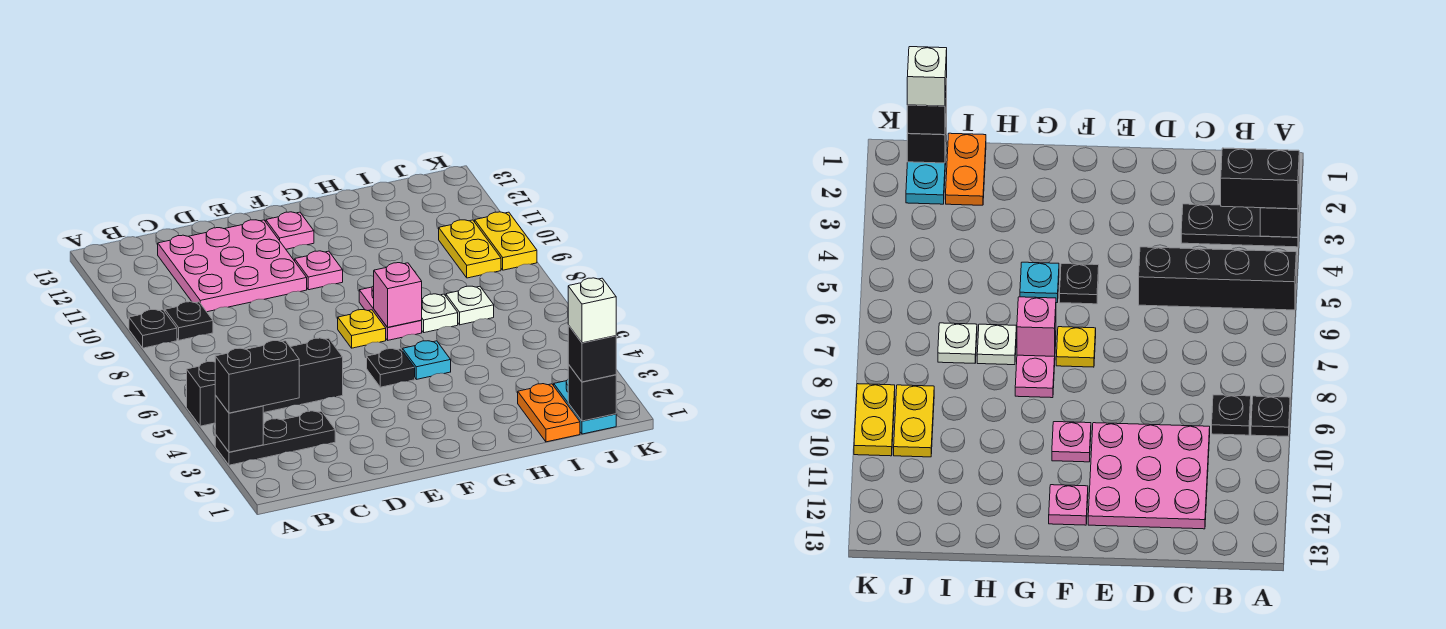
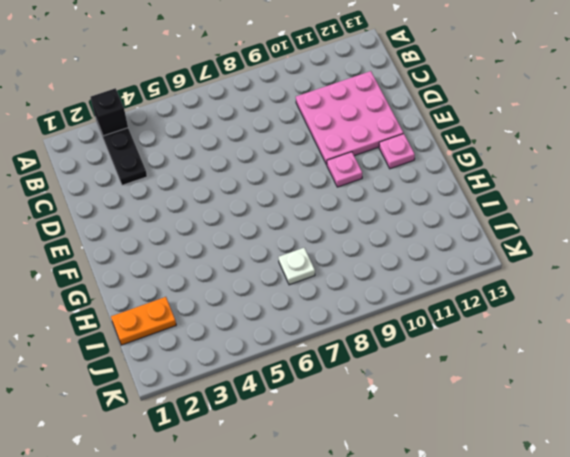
none -> black brick A5:D5 level 1
none -> black plate A9 level 1
none -> black plate B9 level 1

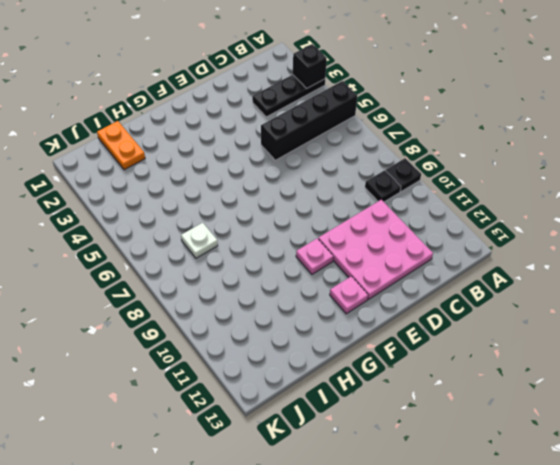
none -> black plate F5 level 1
none -> yellow plate F7 level 1
none -> cyan plate G5 level 1

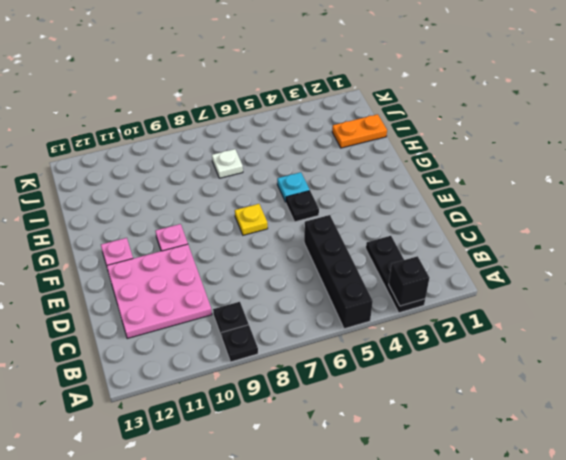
none -> pink plate G7:G8 level 1
none -> white plate H7 level 1
none -> cyan plate J1:J2 level 1

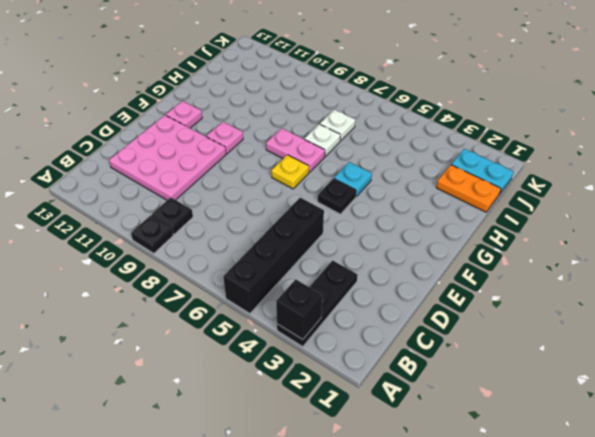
none -> yellow plate J9:J10 level 1
none -> yellow plate K9:K10 level 1
none -> pink brick G7 level 2

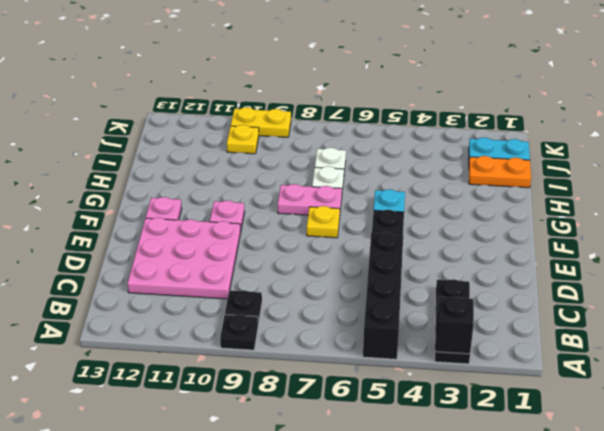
yellow plate J10 level 1 -> yellow plate J9:J10 level 1
none -> pink brick G7 level 2
none -> black brick J1 level 2
none -> black brick A3:B3 level 3

